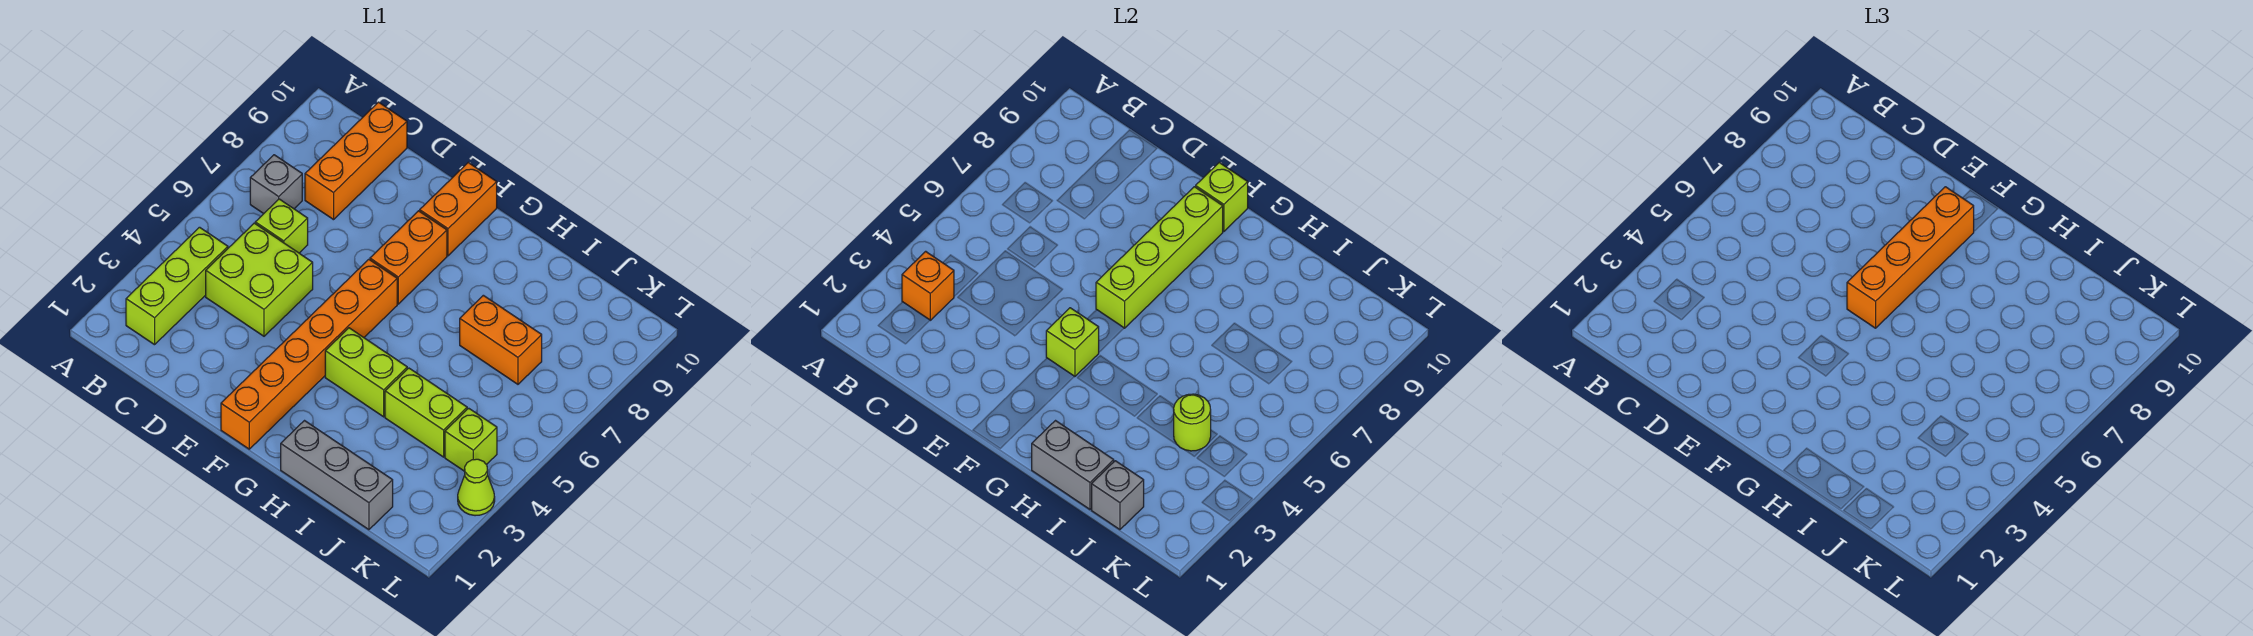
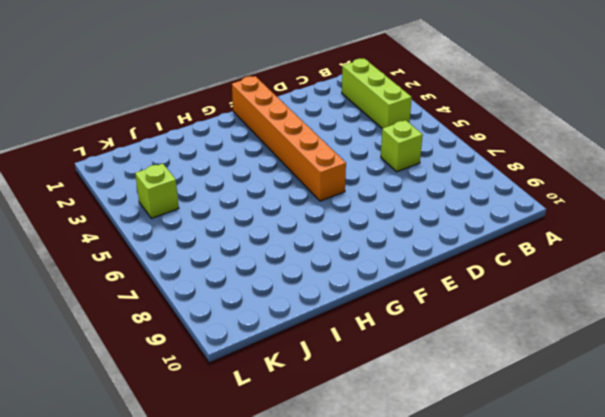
none -> grey brick B7 level 1
none -> lime brick C4:D5 level 1
none -> orange brick C8:C10 level 1

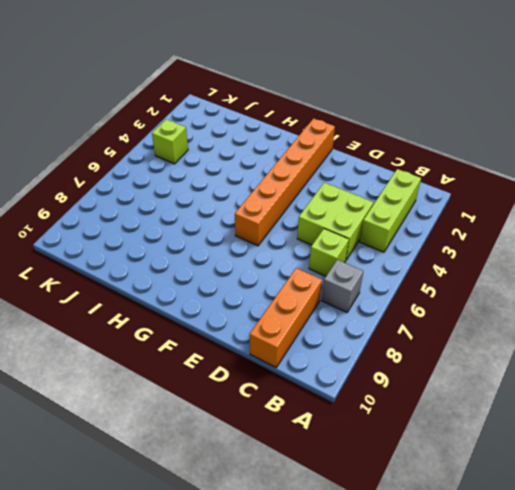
none -> orange brick F7:F8 level 1
none -> orange brick F9:F10 level 1
none -> lime brick G4:H4 level 1

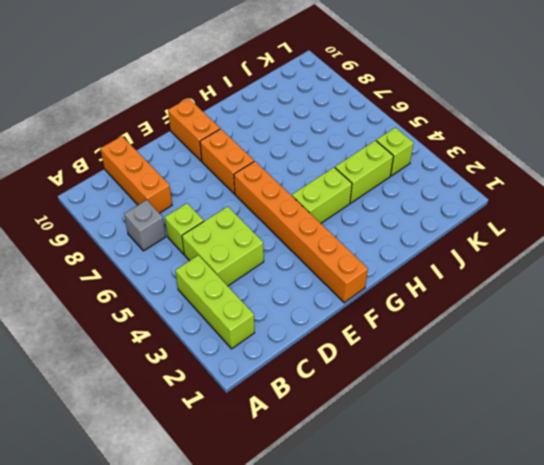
none -> grey brick H1:J1 level 1
none -> orange brick I7:J7 level 1
none -> lime cone L3 level 1

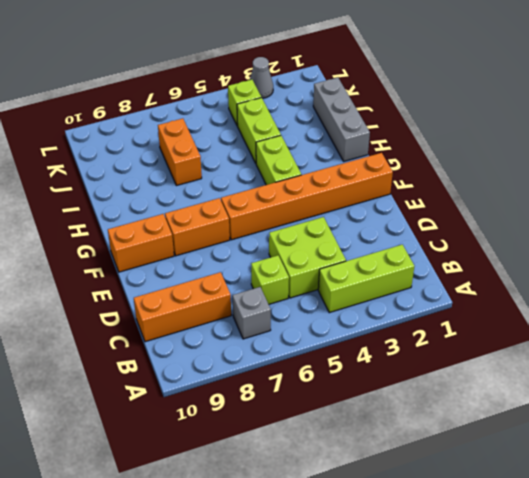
grey cone L3 level 1 -> lime cone L3 level 1
none -> orange brick B3 level 2
none -> lime brick F4 level 2
none -> lime brick F6:F9 level 2

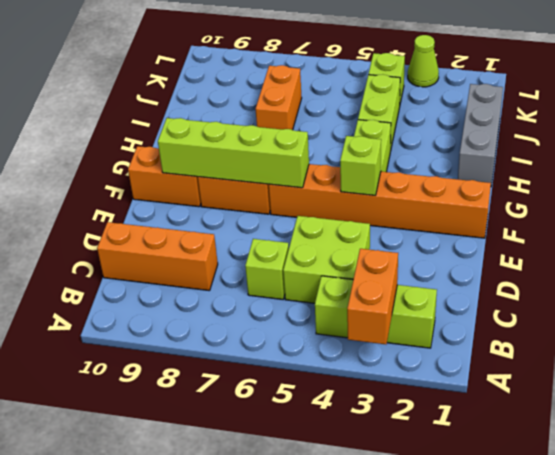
orange brick A3:B3 level 2 -> orange brick B3 level 2
none -> grey brick B7 level 1
none -> lime brick F10 level 2
none -> grey brick H1:I1 level 2

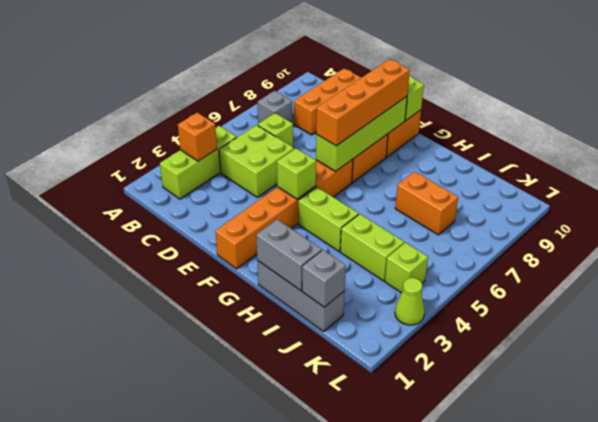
none -> lime round brick J4 level 2

